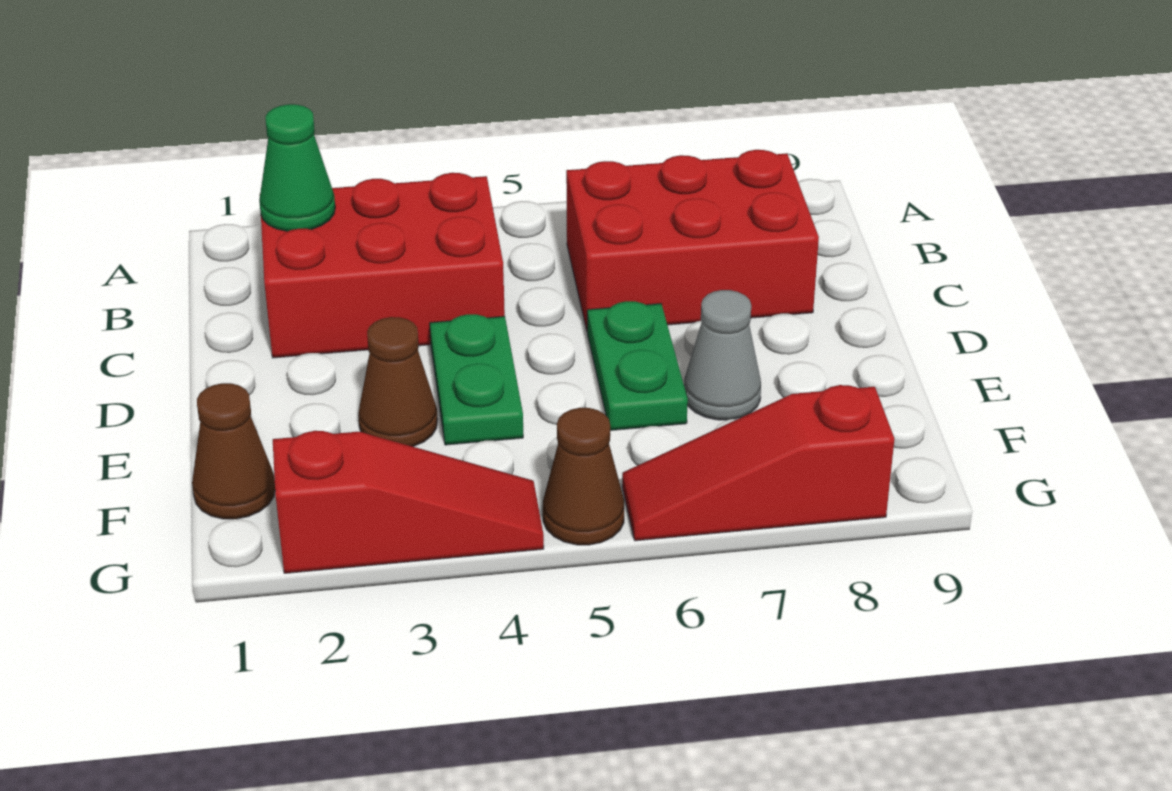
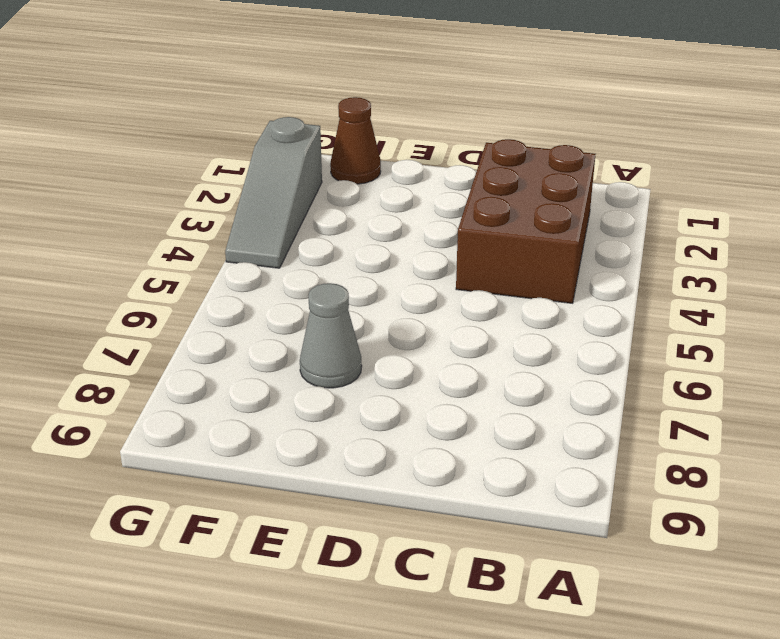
brown brick B2:C4 level 1 -> red brick B2:C4 level 1
grey slope G2:G4 level 1 top 2 -> red slope G2:G4 level 1 top 2
none -> red brick B6:C8 level 1
none -> green plate D4:E4 level 1

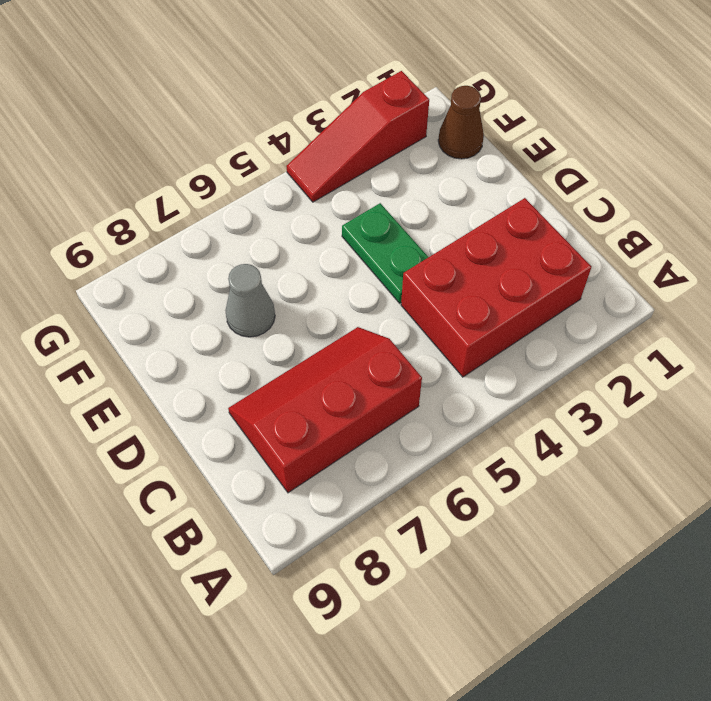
red slope B6:C8 level 1 top B -> red brick B6:C8 level 1
none -> green plate D6:E6 level 1
none -> brown cone E3 level 1

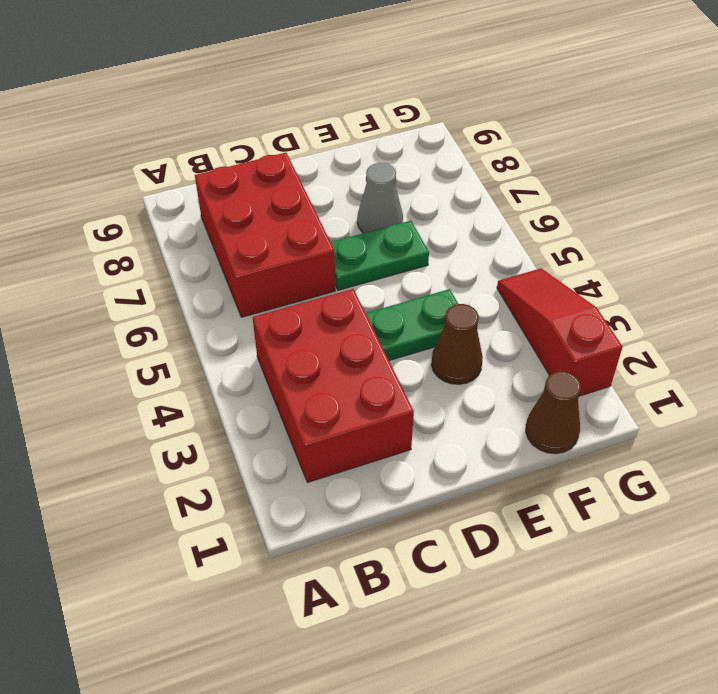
none -> brown cone G5 level 1
none -> red slope G6:G8 level 1 top 8

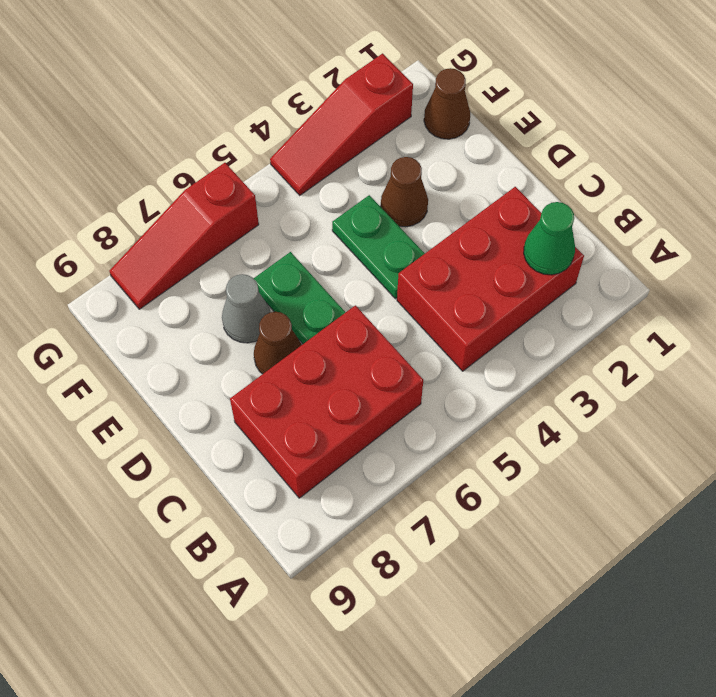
brown cone D7 level 1 -> brown cone G5 level 1
red slope G6:G8 level 1 top 6 -> red slope G6:G8 level 1 top 8

